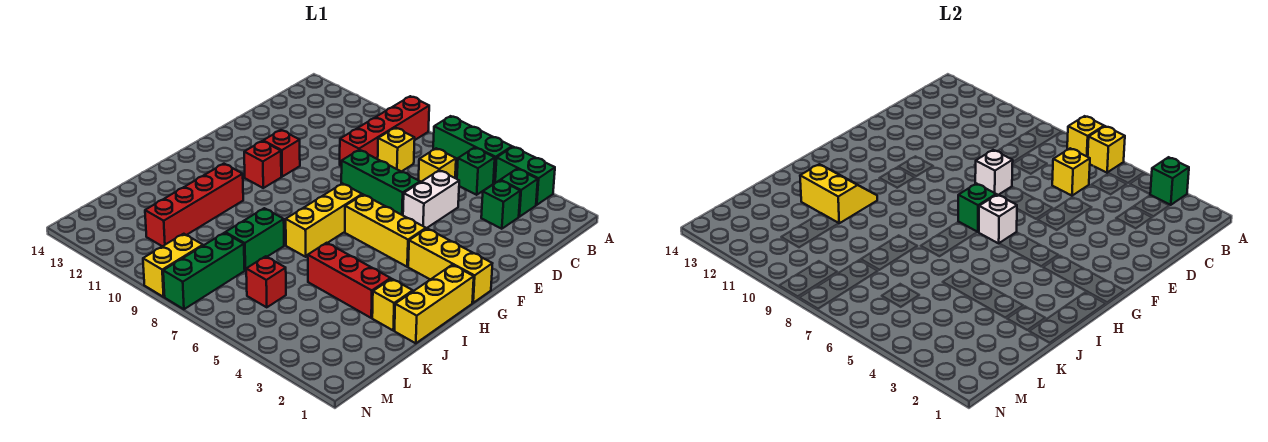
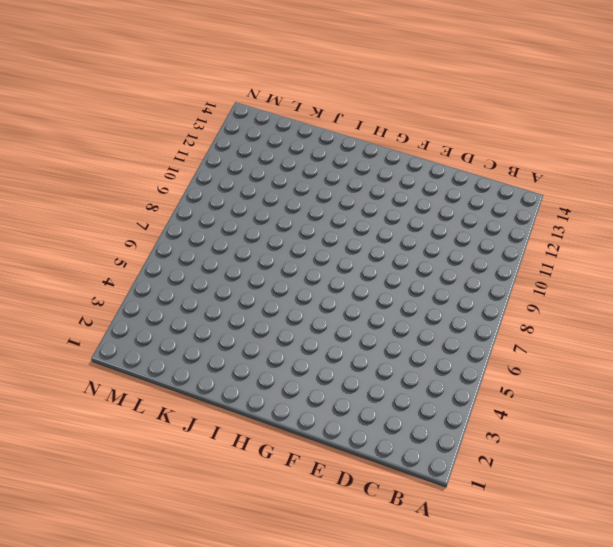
none -> green brick A3:A4 level 1
none -> green brick A5:A7 level 1
none -> red brick A9:D9 level 1
none -> green brick B3 level 1

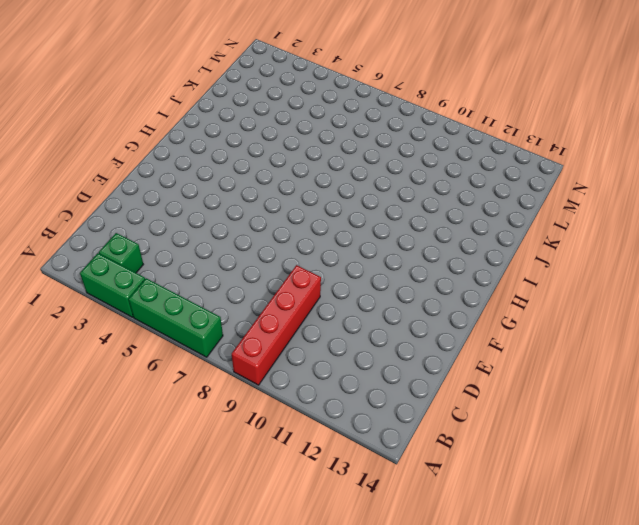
none -> green brick B5 level 1
none -> green brick C3 level 1
none -> yellow brick C6 level 1
none -> yellow brick C8 level 1

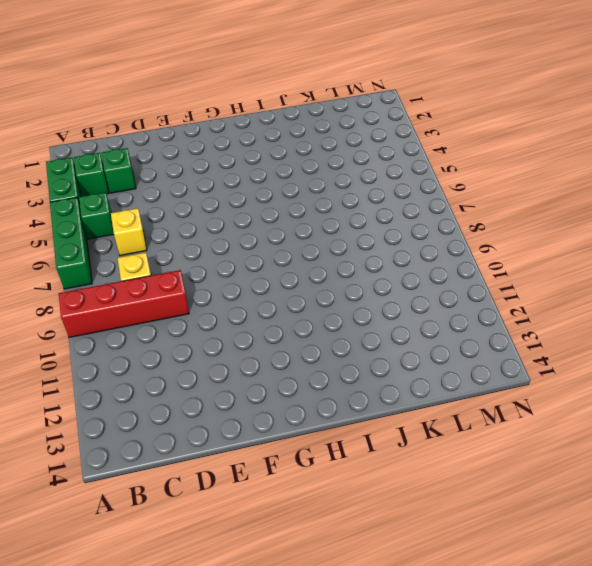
none -> white brick D5:E5 level 1
none -> green brick E6:E8 level 1
none -> red brick F11 level 1
none -> yellow brick G1:G3 level 1

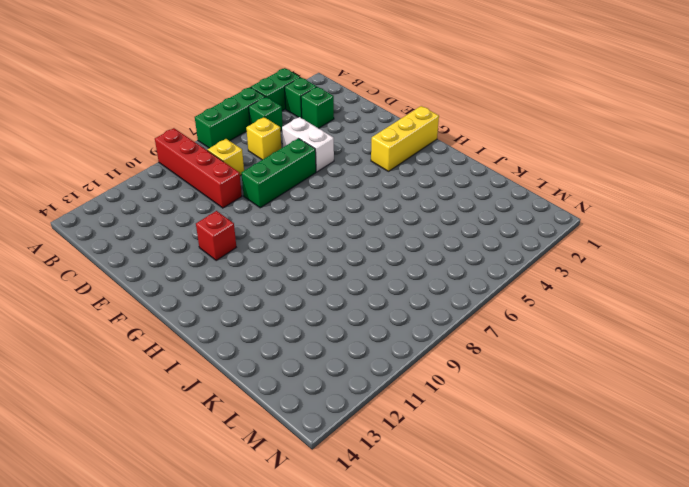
none -> yellow brick G4:G6 level 1
none -> yellow brick G7:I7 level 1
none -> red brick G11 level 1
none -> yellow brick H1:J1 level 1

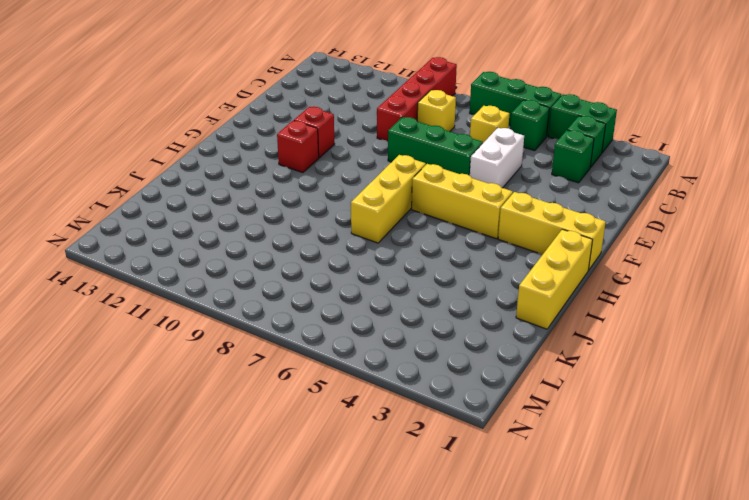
none -> red brick I11:L11 level 1
none -> yellow brick J2 level 1
none -> red brick J3:J5 level 1
none -> green brick J8:K8 level 1

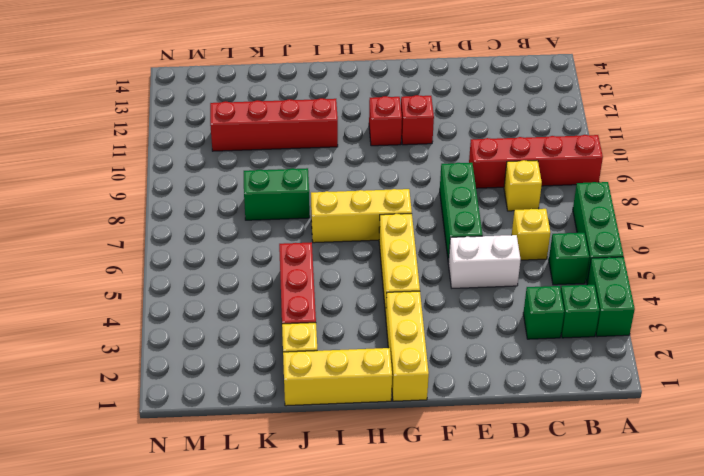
none -> red brick L6 level 1
none -> green brick L8:N8 level 1
none -> yellow brick M9:N9 level 1
none -> green brick A3 level 2

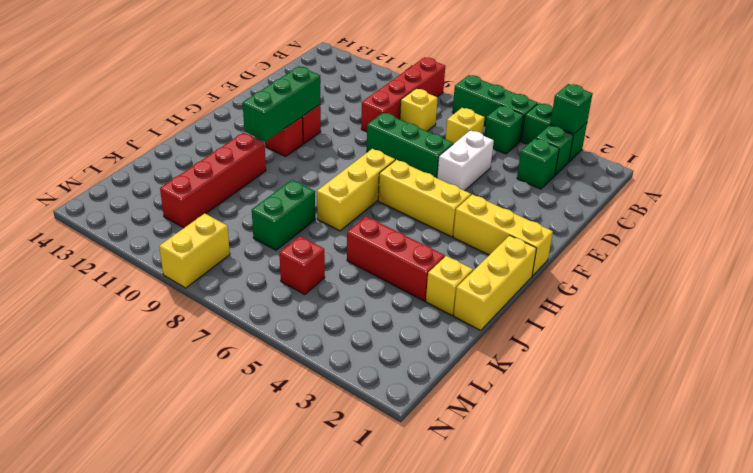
green brick F11:H11 level 2 -> green brick L8:N8 level 1
none -> yellow brick A6 level 2
none -> yellow brick A7 level 2
none -> yellow brick C6 level 2
none -> white brick E8 level 2

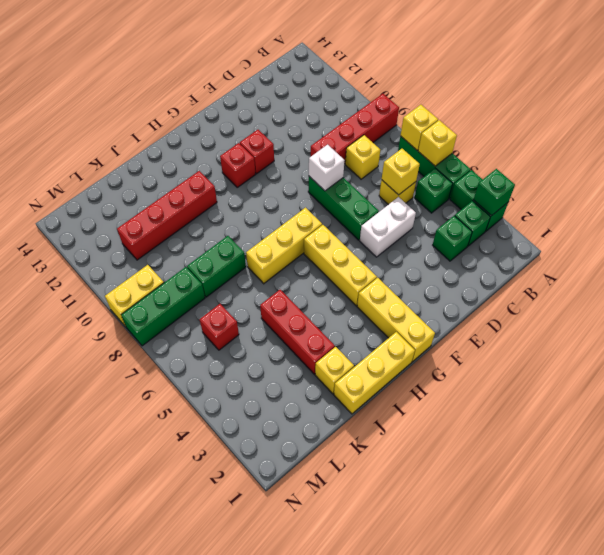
none -> white brick G6 level 2
none -> green brick G7 level 2
none -> yellow slope I11:J12 level 2 top J

